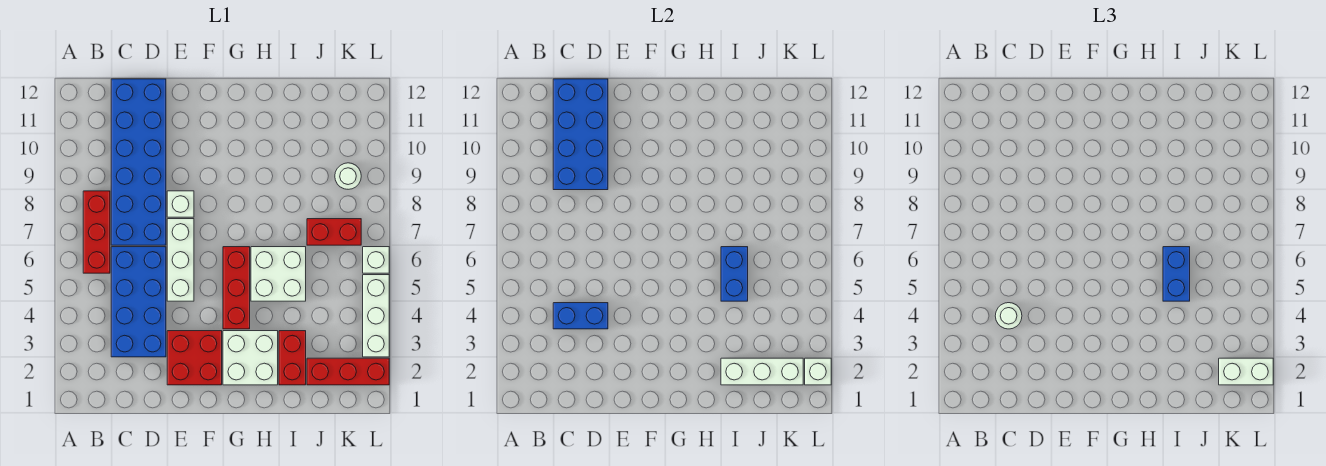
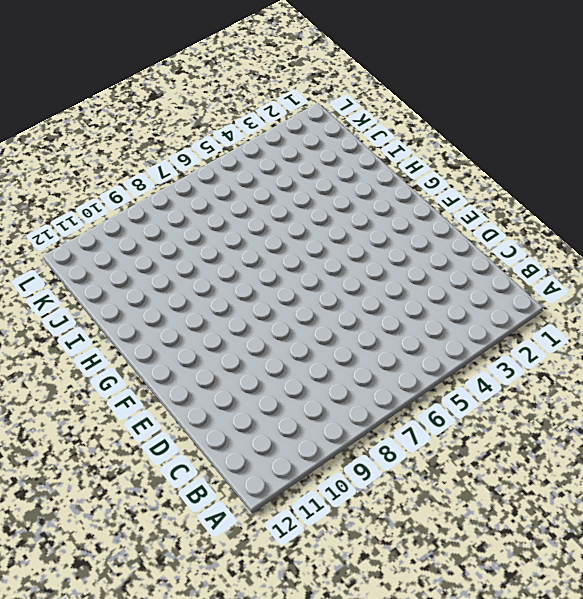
none -> red brick B6:B8 level 1
none -> blue brick C3:D6 level 1
none -> blue brick C7:D12 level 1

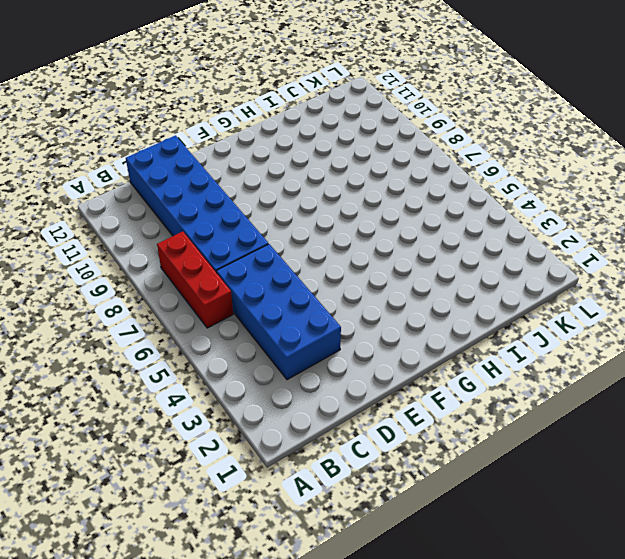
none -> red brick E2:F3 level 1
none -> white brick E5:E7 level 1
none -> white brick E8 level 1

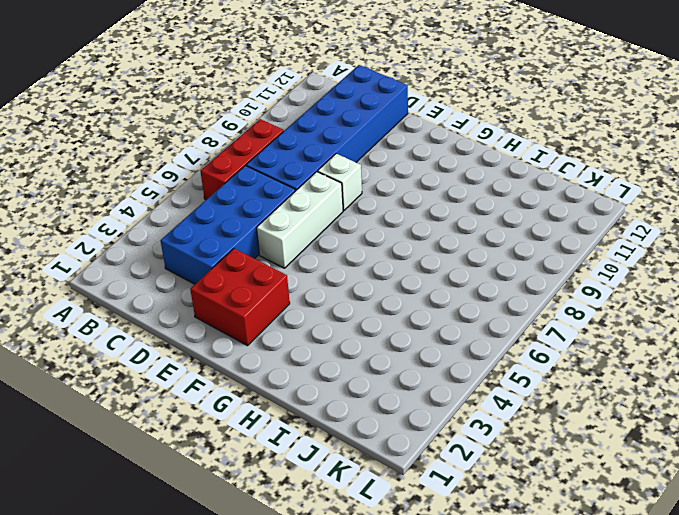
none -> white brick G2:H3 level 1
none -> red brick G4:G6 level 1
none -> white brick H5:I6 level 1

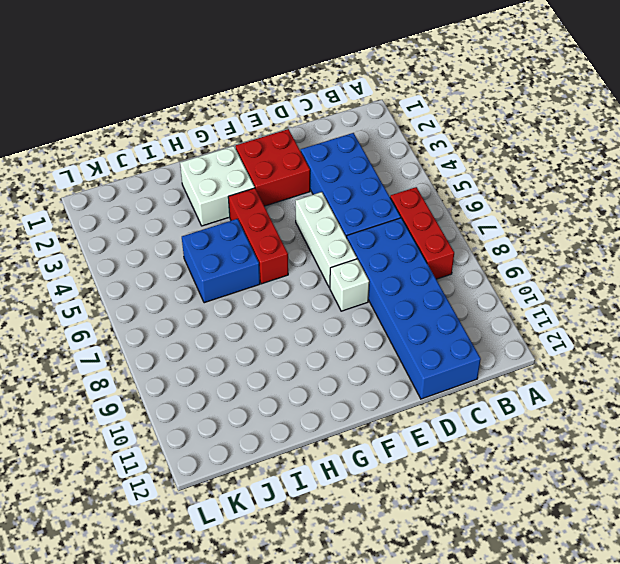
blue brick H5:I6 level 1 -> white brick H5:I6 level 1
none -> red brick I2:I3 level 1
none -> red brick J2:L2 level 1
none -> red brick J7:K7 level 1

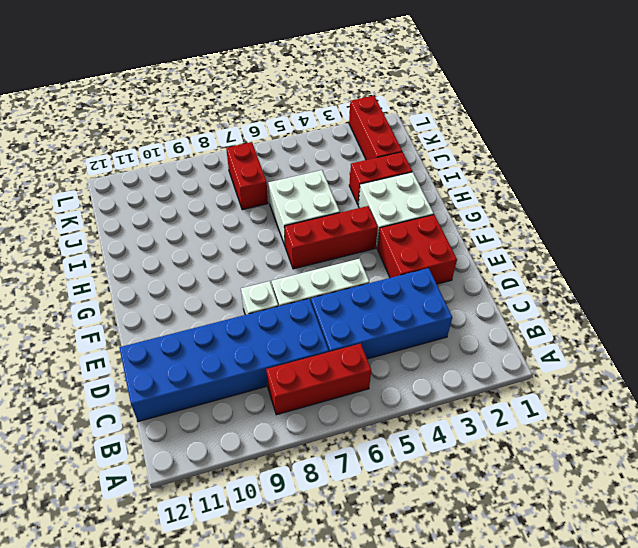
none -> white round brick K9 level 1
none -> white brick L3:L5 level 1
none -> white brick L6 level 1

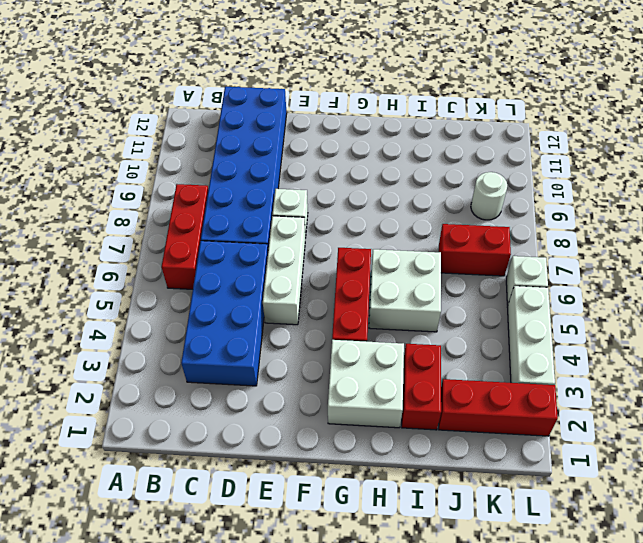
none -> red brick E2:F3 level 1
none -> blue brick C4:D4 level 2
none -> blue brick C9:D12 level 2

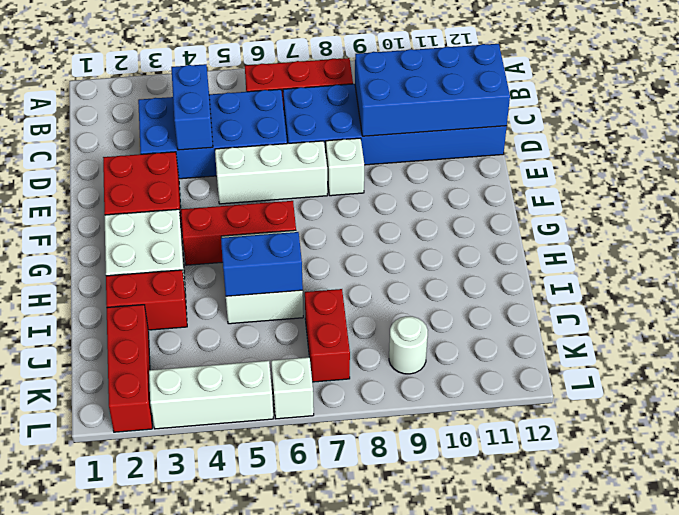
none -> white brick I2:K2 level 2
none -> white brick L2 level 2
none -> white round brick C4 level 3

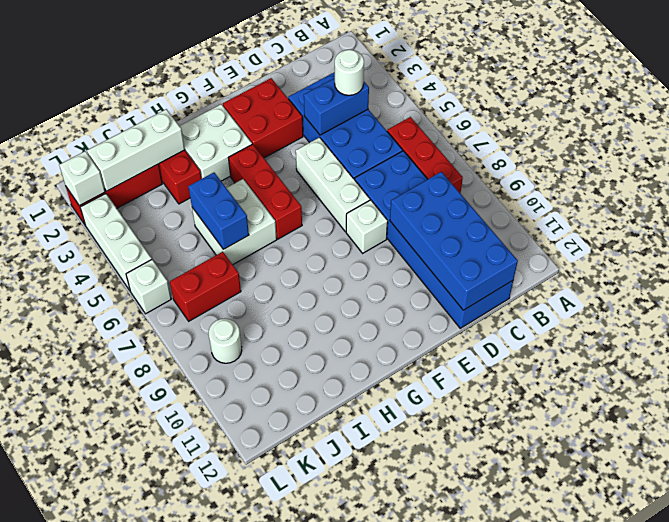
none -> blue brick I5:I6 level 3
none -> white brick K2:L2 level 3

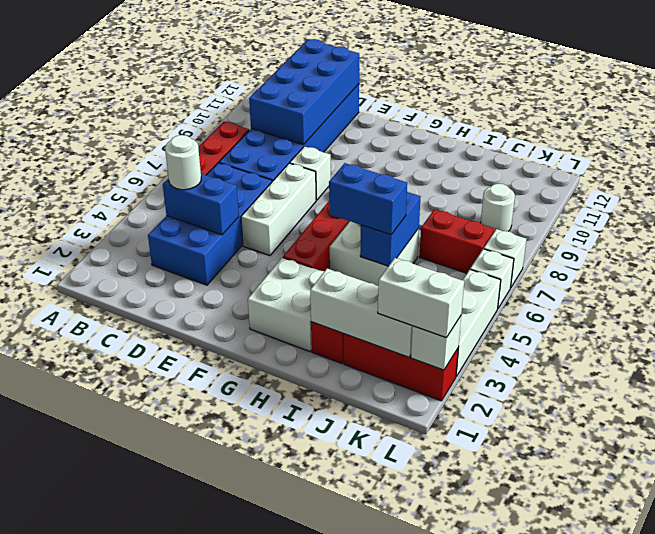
blue brick H5:I5 level 3 -> blue brick I5:I6 level 3
white brick L7 level 1 -> none
none -> red brick E2:F3 level 1

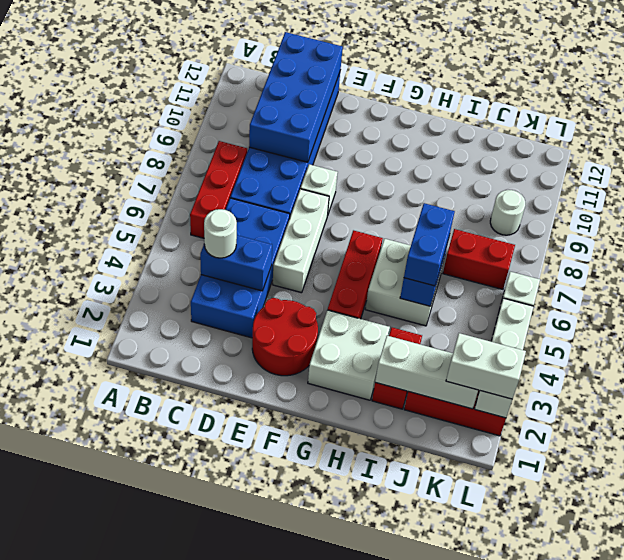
red round brick E2:F3 level 1 -> red brick E2:F3 level 1

